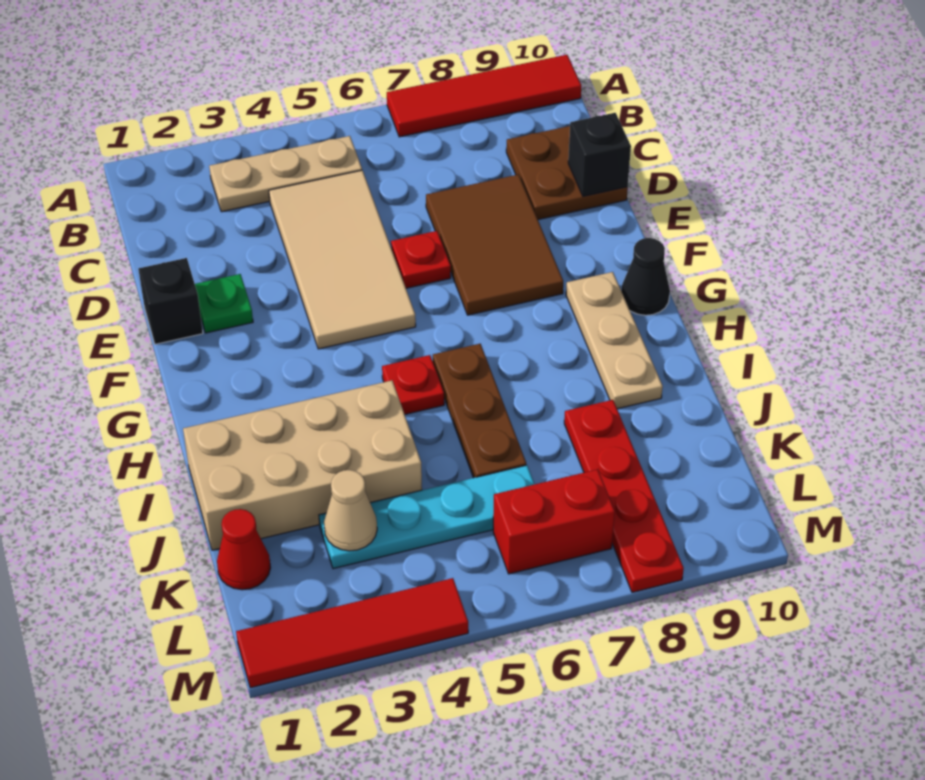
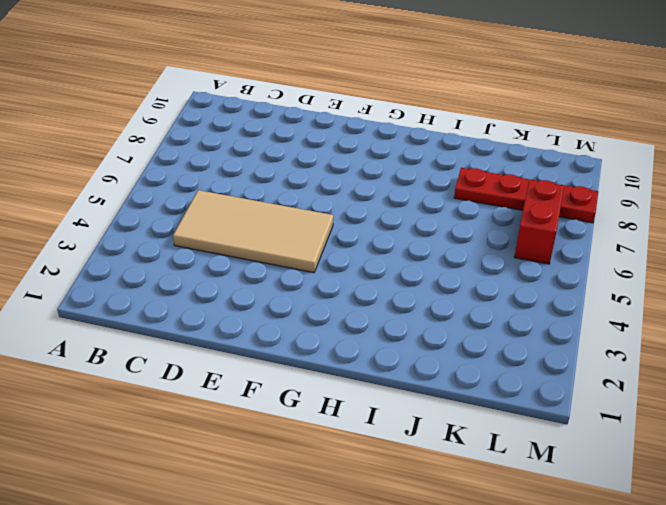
none -> red tile A7:A10 level 1
none -> tan plate B3:B5 level 1
none -> brown plate C9:D10 level 1

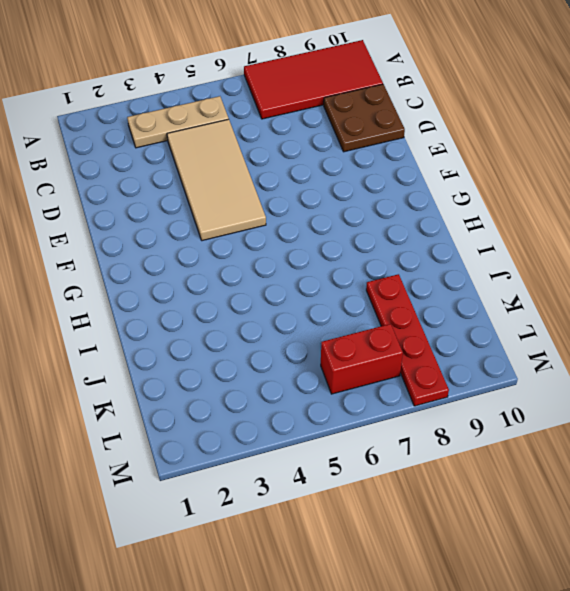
red tile A7:B10 level 1 -> red tile A7:A10 level 1
none -> brown tile D7:F8 level 1
none -> black brick E1 level 1
none -> green plate E2 level 1

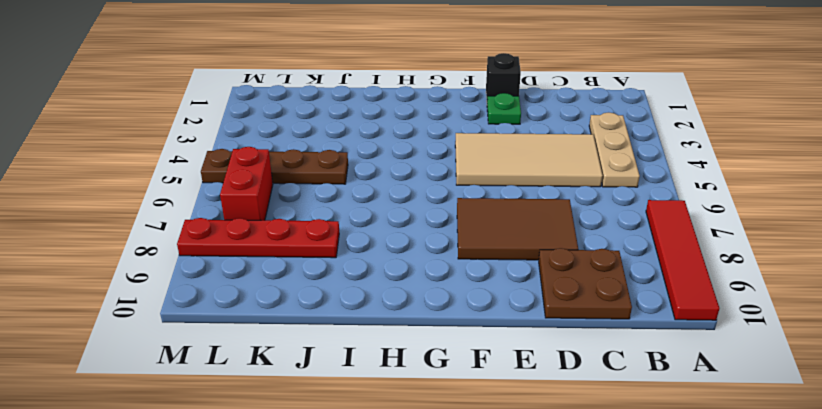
brown plate J5:M5 level 1 -> cyan plate K3:K6 level 1
none -> red plate E6 level 1
none -> tan plate G9:I9 level 1
none -> black cone G10 level 1

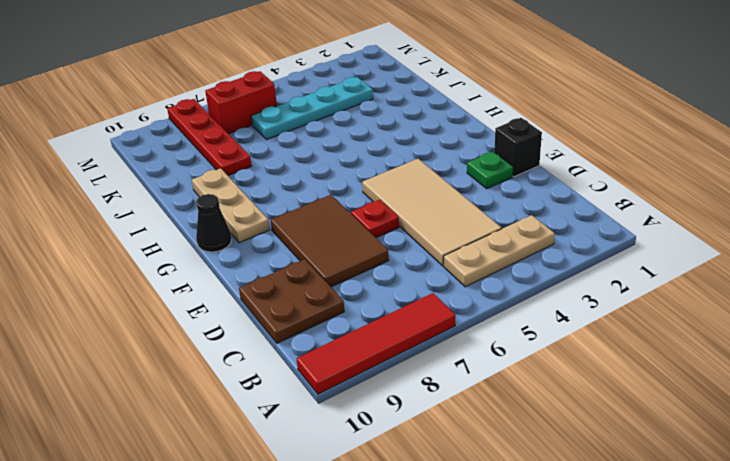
none -> red plate H5 level 1
none -> brown plate H6:J6 level 1
none -> tan brick I1:J4 level 1

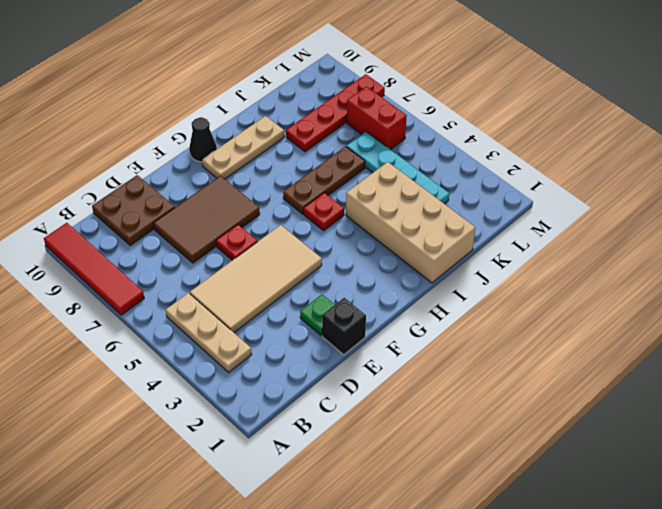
none -> red cone K1 level 1
none -> red tile M1:M4 level 1
none -> black brick D10 level 2

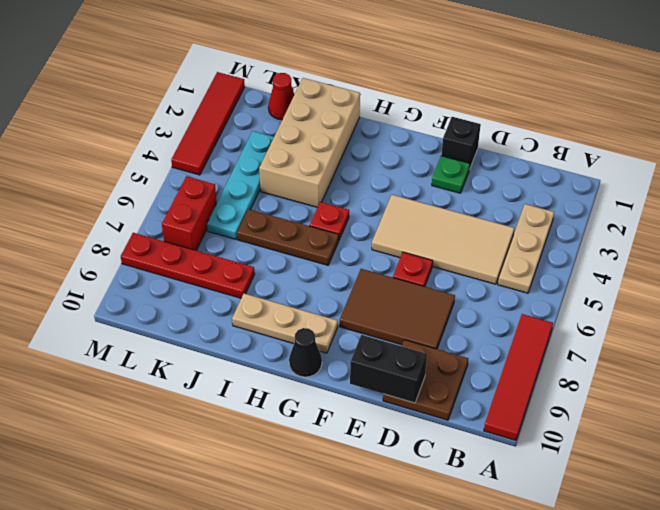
black brick D10:E10 level 2 -> black brick D10 level 2
none -> tan cone K3 level 2

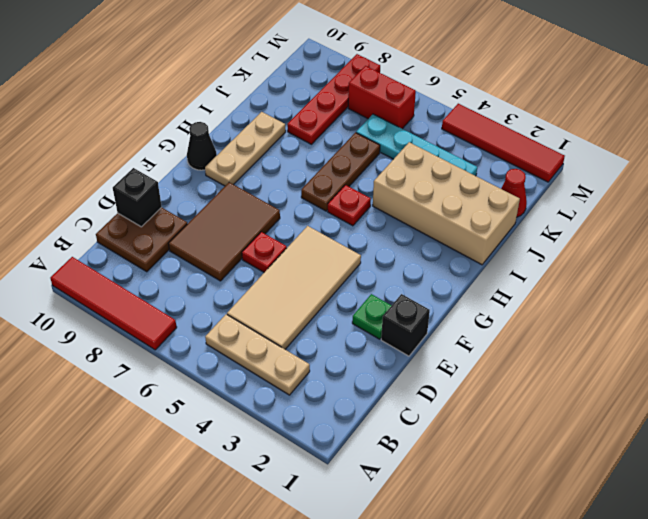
none -> tan cone K3 level 2

